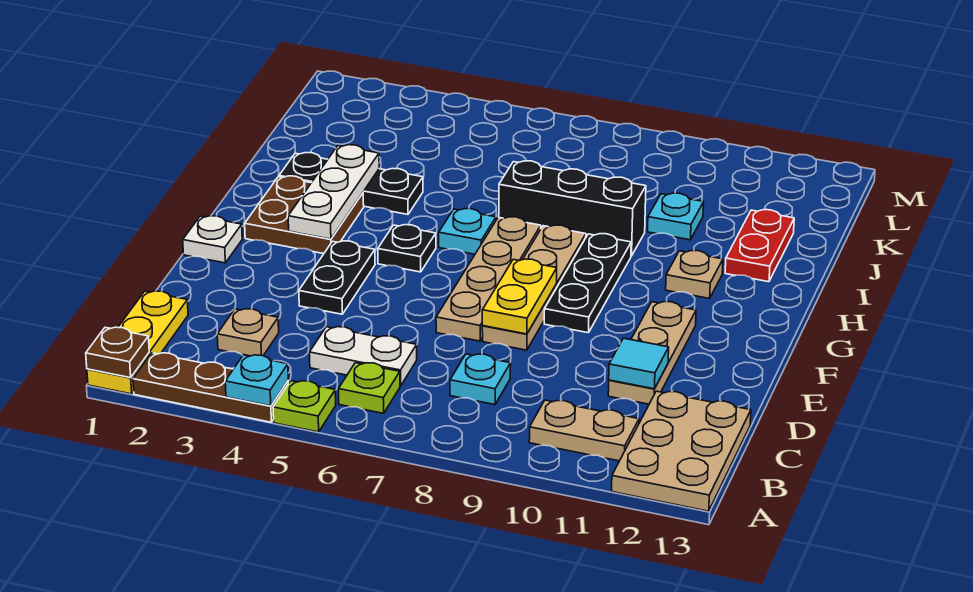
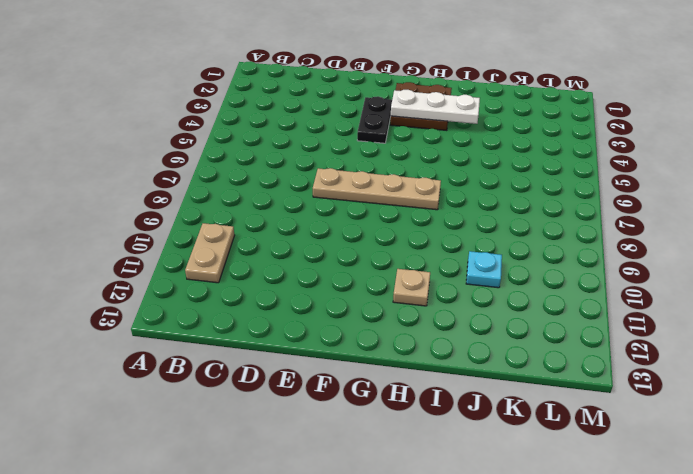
black plate F3:F4 level 1 -> black plate E4:F4 level 1
none -> yellow plate A1:C1 level 1
none -> brown plate A2:A4 level 1
none -> lime plate A5 level 1

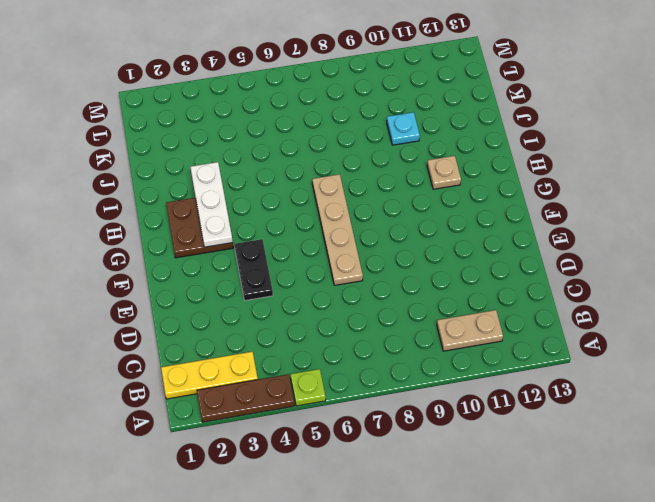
yellow plate B1:B3 level 1 -> yellow plate A1:C1 level 1
none -> tan plate A12:C13 level 1
none -> lime plate B6 level 1
none -> tan plate C3 level 1

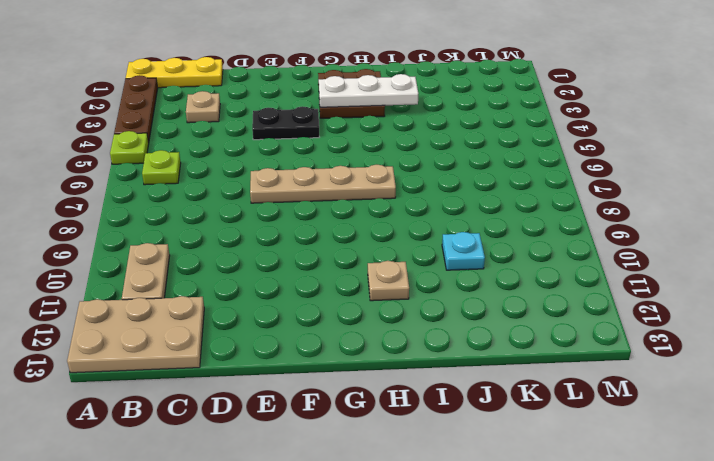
none -> white plate C5:C6 level 1
none -> cyan plate C8 level 1
none -> tan plate D11:F11 level 1

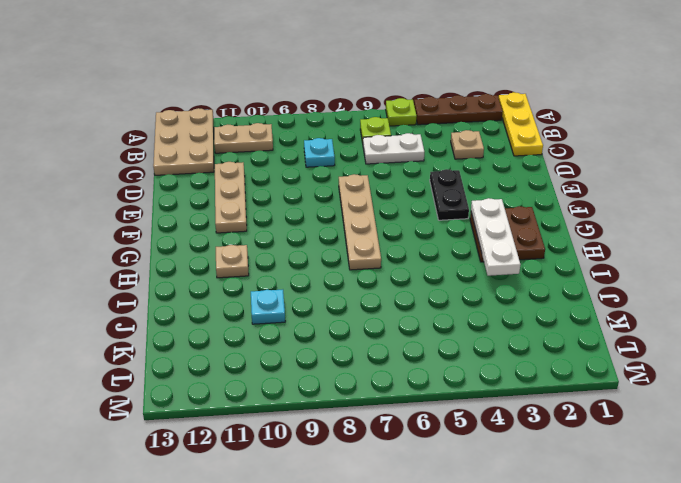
none -> tan plate E8:H8 level 1
none -> white plate F1 level 1
none -> black plate F9:H9 level 1

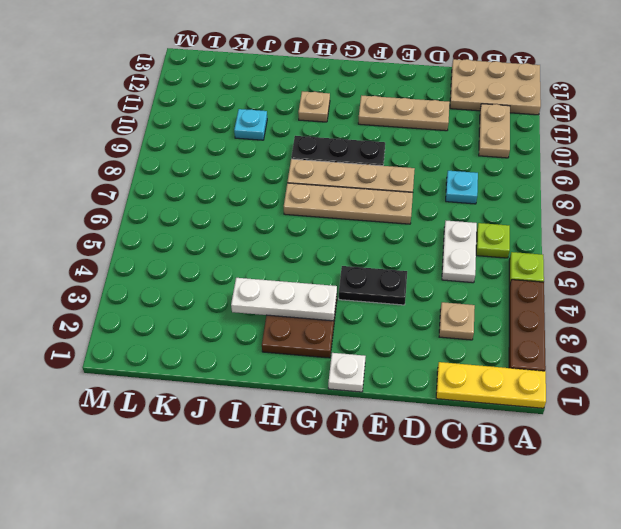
none -> black plate G5 level 1
none -> cyan plate H6 level 1
none -> black plate I2:I4 level 1

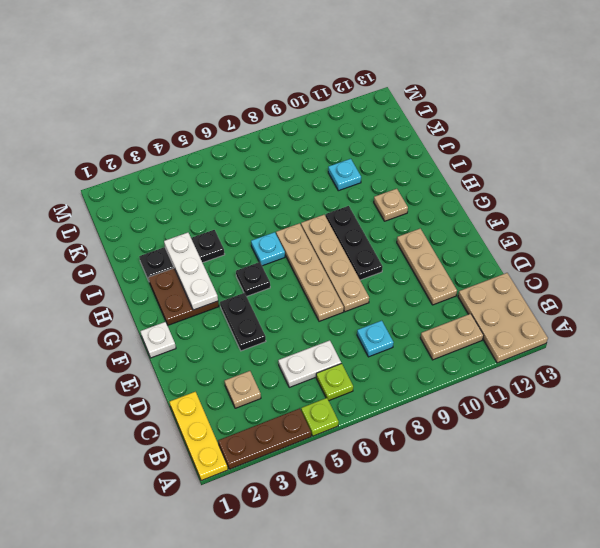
none -> black brick I7:I9 level 1
none -> red plate I12:J12 level 1
none -> brown plate A1 level 2

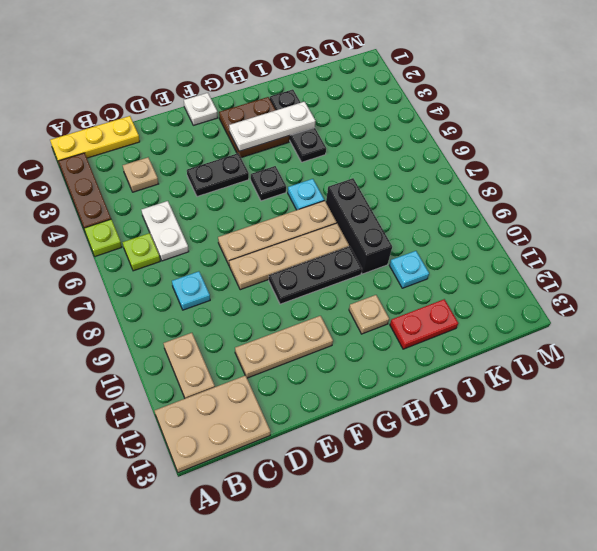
none -> brown plate A1 level 2
none -> cyan plate A4 level 2
none -> cyan tile D11 level 2

